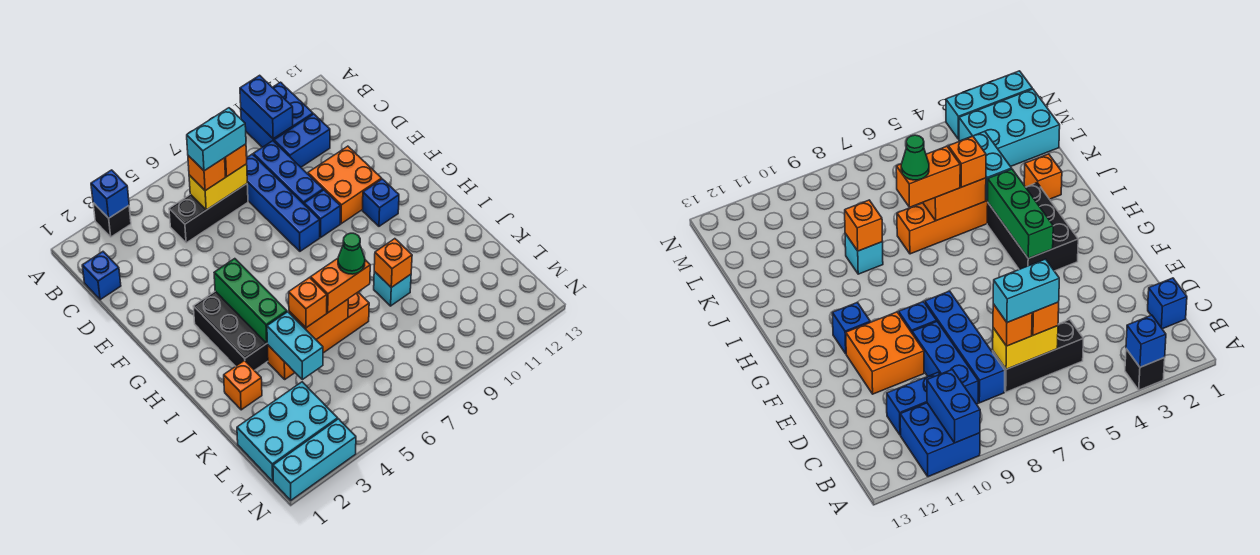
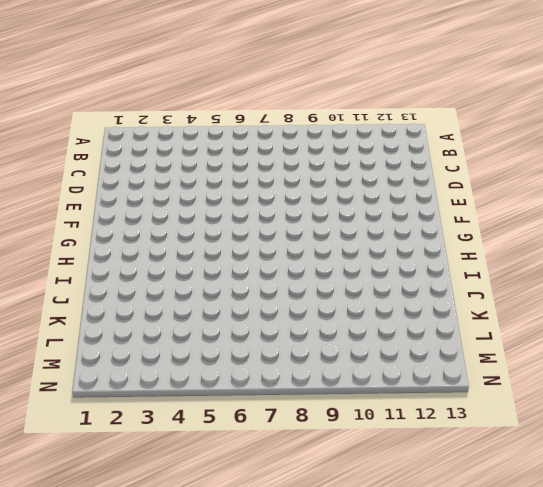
none -> black brick A3 level 1
none -> blue brick A10:B11 level 1
none -> blue brick C1 level 1

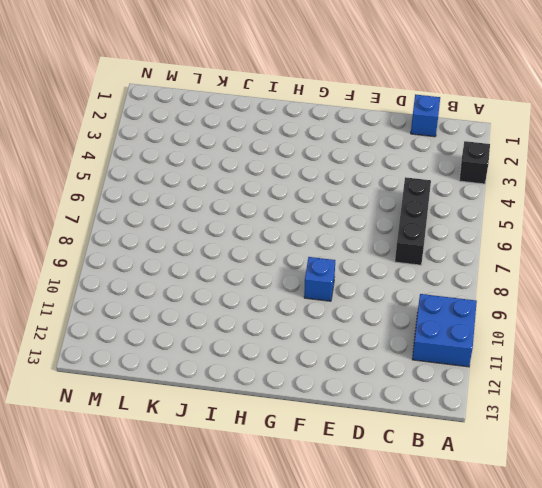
none -> blue brick C8:F8 level 1
none -> blue brick C9:E9 level 1
none -> blue brick C10:C11 level 1

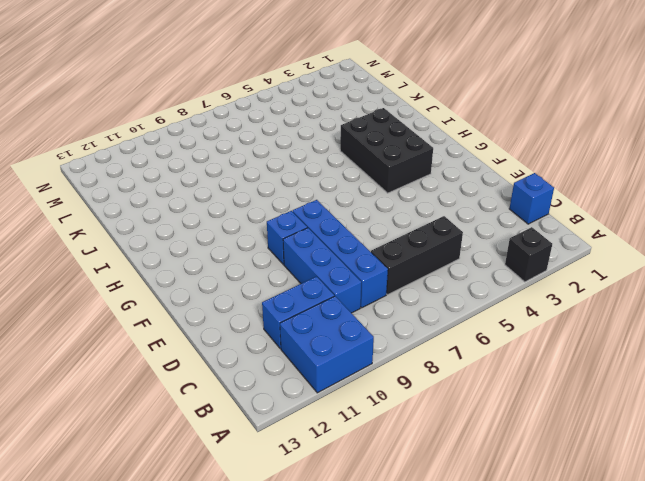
none -> orange brick E10:F11 level 1
none -> blue brick G11 level 1
none -> orange brick J2 level 1

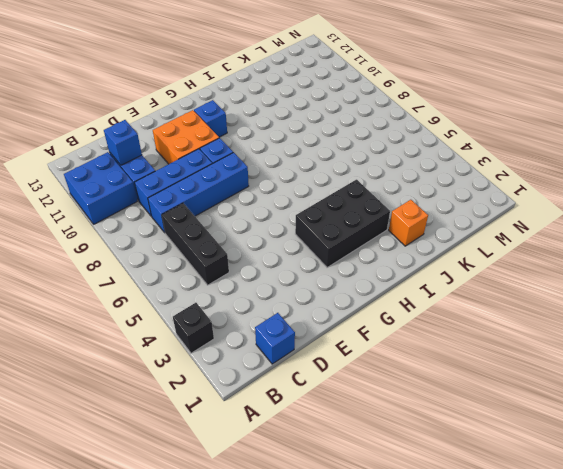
blue brick C11 level 2 -> blue brick A3 level 2
none -> orange brick J4:J7 level 1
none -> cyan brick J9 level 1
none -> cyan brick L1:M3 level 1

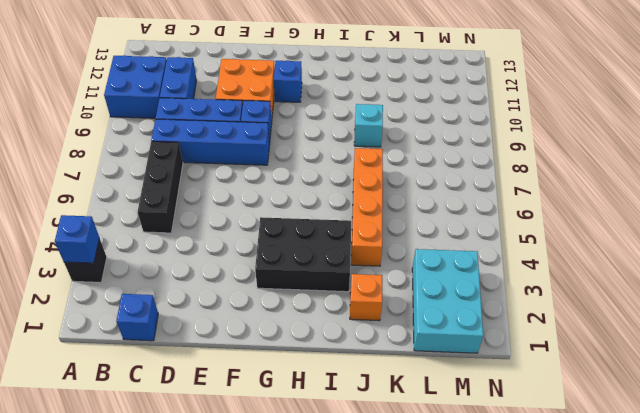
none -> cyan brick N1:N3 level 1
none -> blue brick A10:B10 level 2
none -> yellow brick C6:C7 level 2

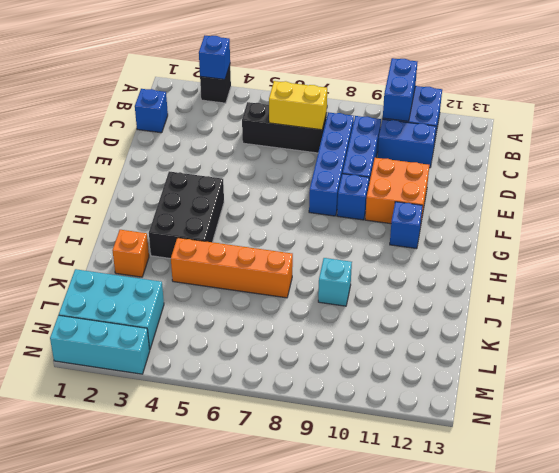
none -> green brick G4:I4 level 2
none -> cyan brick J4:K4 level 2
none -> orange brick J5:J6 level 2

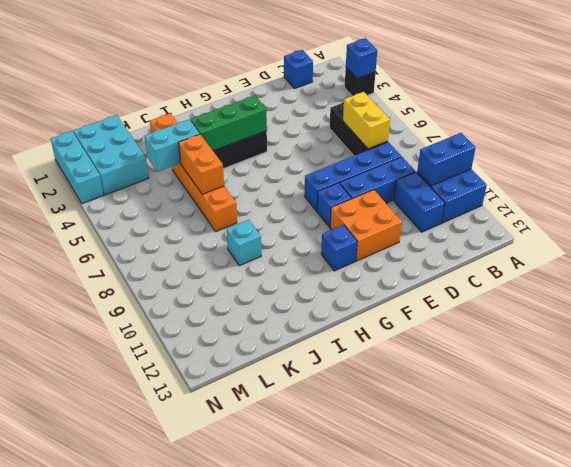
none -> orange brick J9 level 2
none -> orange brick C6 level 3
none -> orange brick C7 level 3

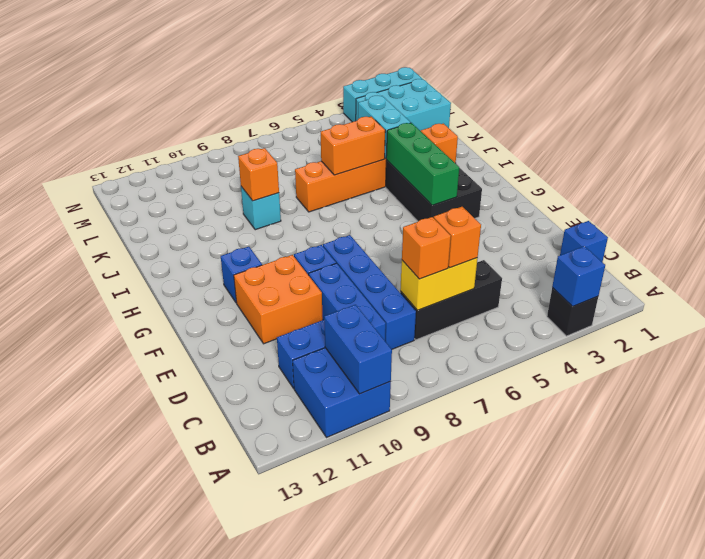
none -> orange brick J5 level 3
none -> orange brick J6:J7 level 3
none -> cyan brick C6:C7 level 4

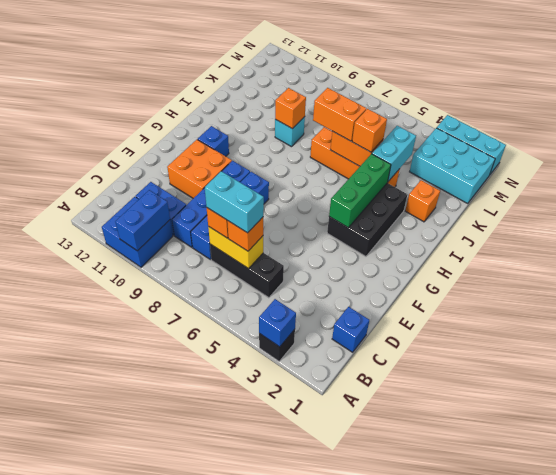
none -> green cone J7 level 4

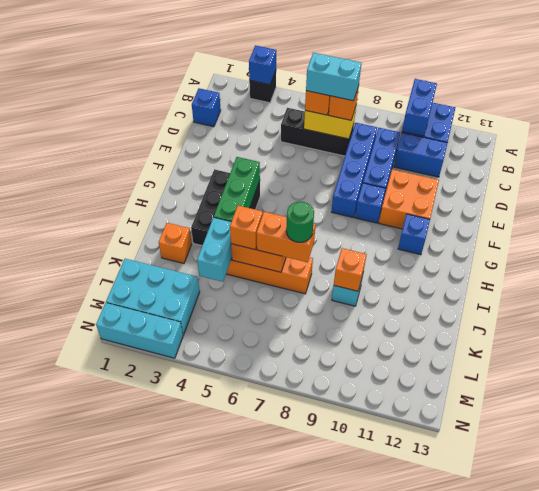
green round brick J7 level 4 -> green cone J7 level 4

